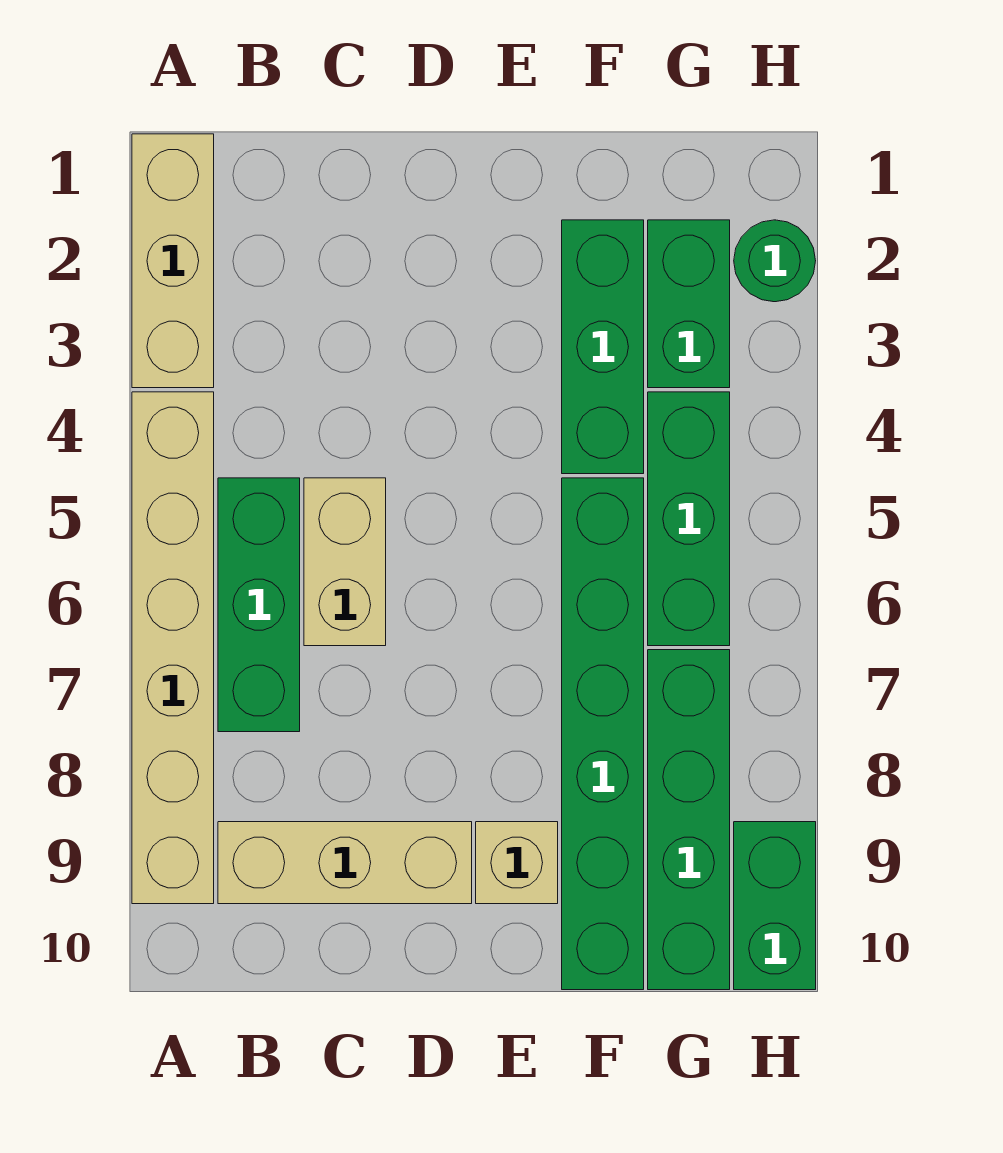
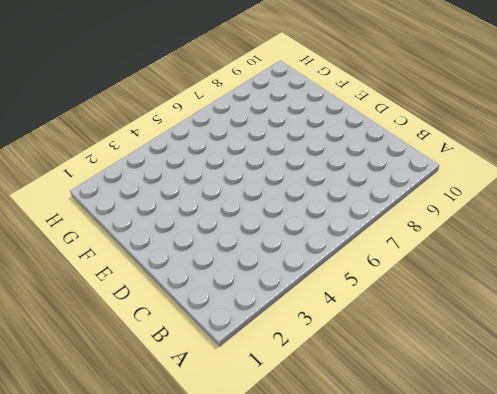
none -> tan brick A1:A3 level 1
none -> tan brick A4:A9 level 1
none -> green brick B5:B7 level 1

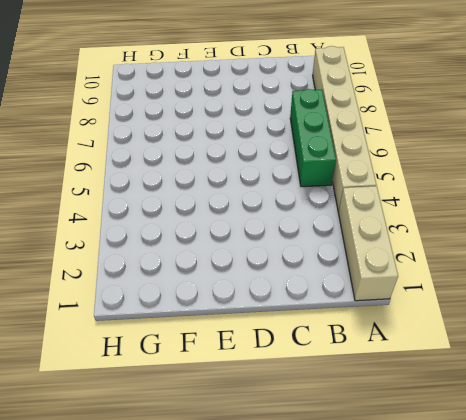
none -> tan brick B9:D9 level 1
none -> tan brick C5:C6 level 1
none -> tan brick E9 level 1

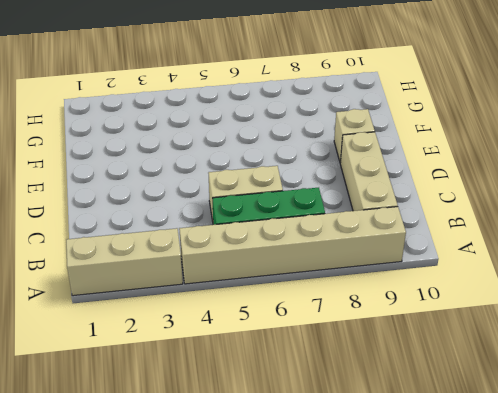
none -> green brick F2:F4 level 1
none -> green brick F5:F10 level 1
none -> green brick G2:G3 level 1

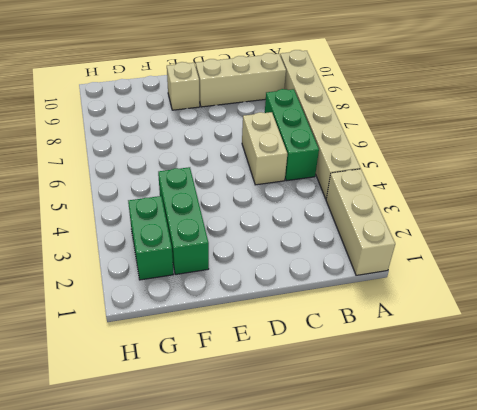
none -> green brick F5:F10 level 1
none -> green brick G4:G6 level 1
none -> green brick G7:G10 level 1

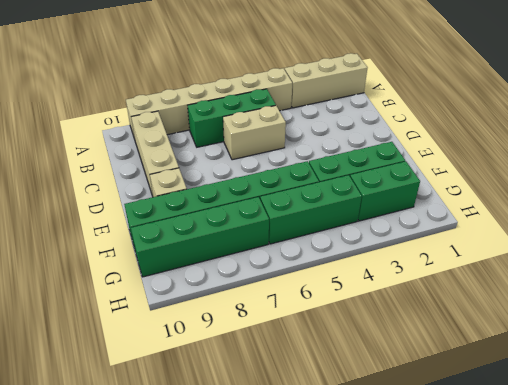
none -> green round brick H2 level 1
none -> green brick H9:H10 level 1

